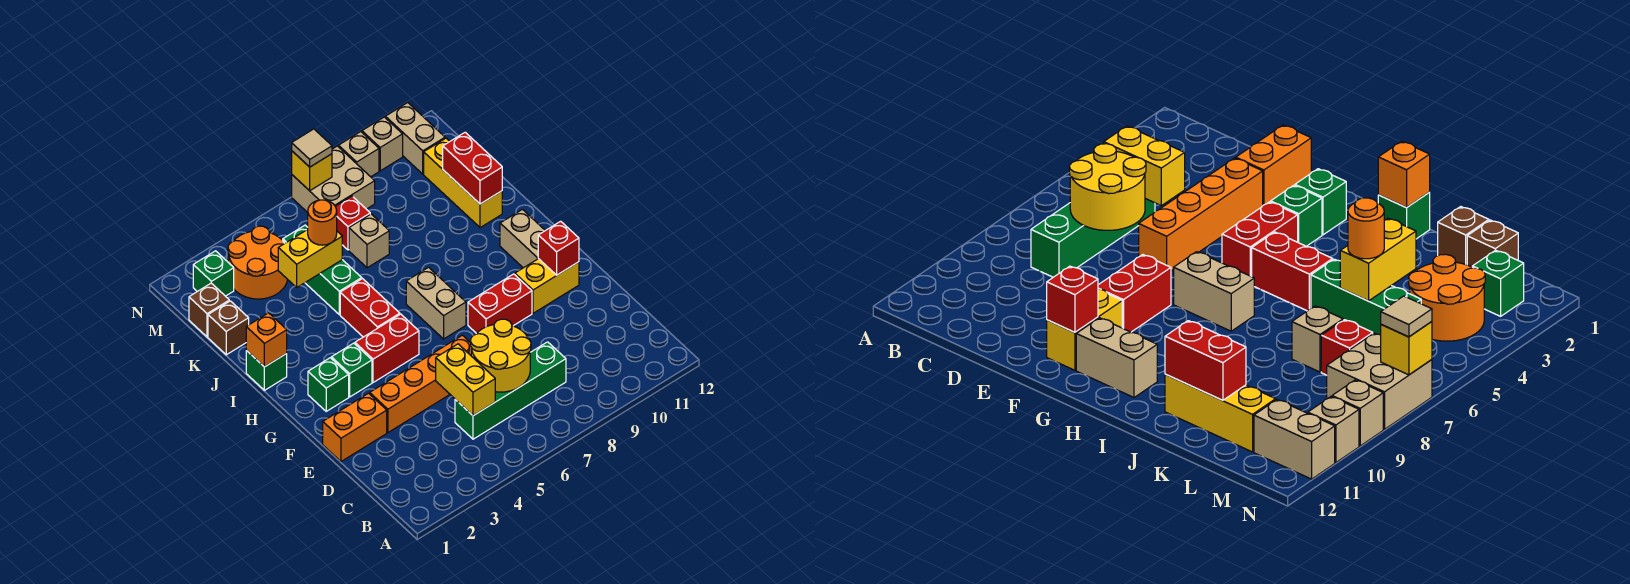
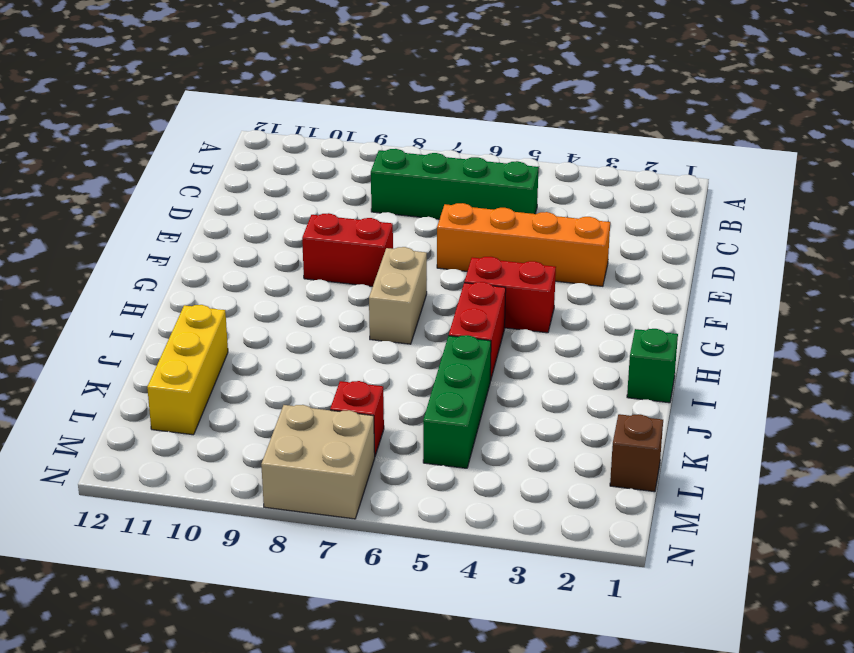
none -> orange brick E1:E2 level 1
none -> yellow brick F10:F11 level 1
none -> green brick G2 level 1
none -> green brick G3 level 1

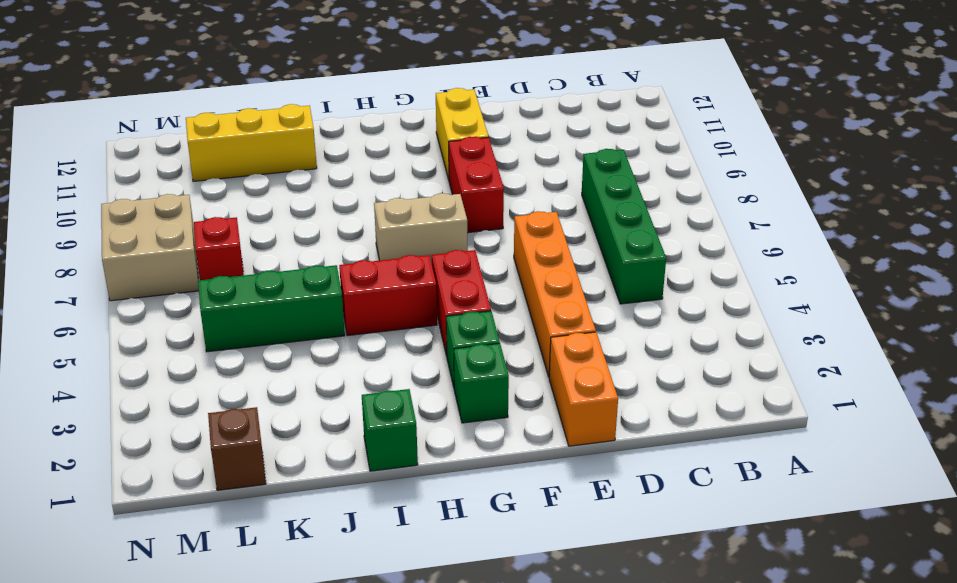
none -> tan brick G11:H11 level 1
none -> brown brick K1 level 1
none -> tan brick K7 level 1
none -> orange round brick L3:M4 level 1

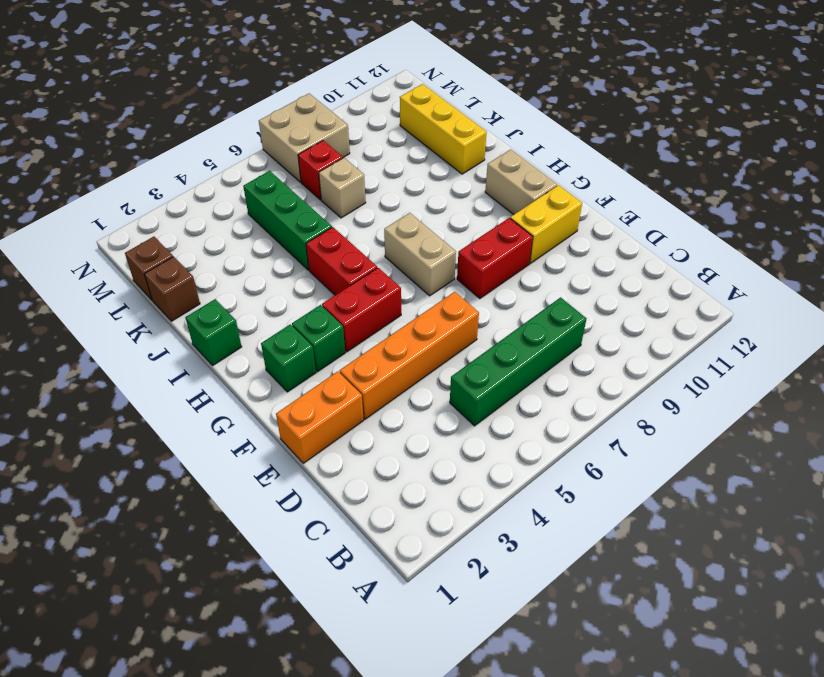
none -> orange round brick L3:M4 level 1
none -> green brick M2 level 1
none -> tan brick M11:N11 level 1
none -> tan brick N9 level 1

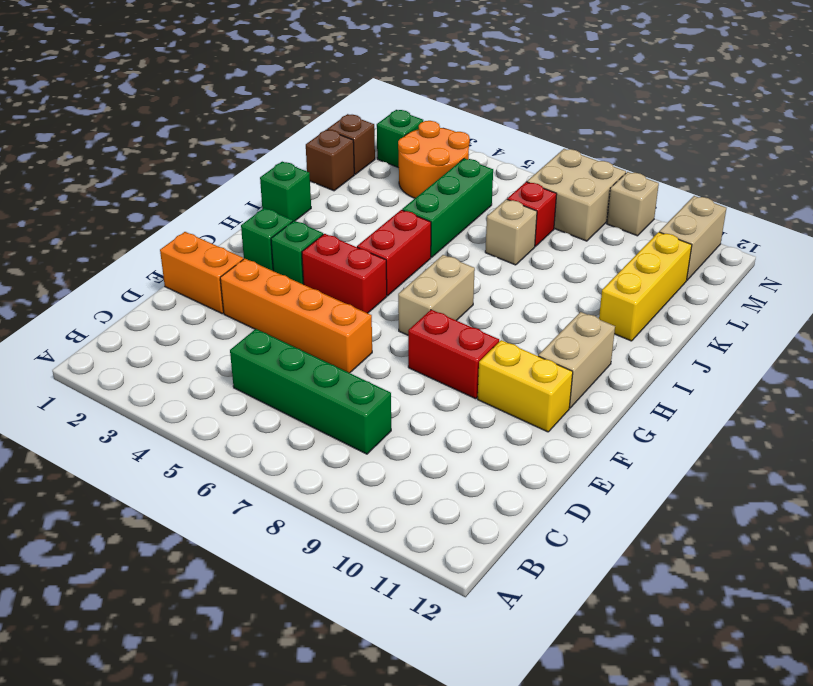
none -> tan brick N10 level 1
none -> yellow brick C5:D5 level 2
none -> yellow round brick C6:D7 level 2
none -> red brick F11 level 2

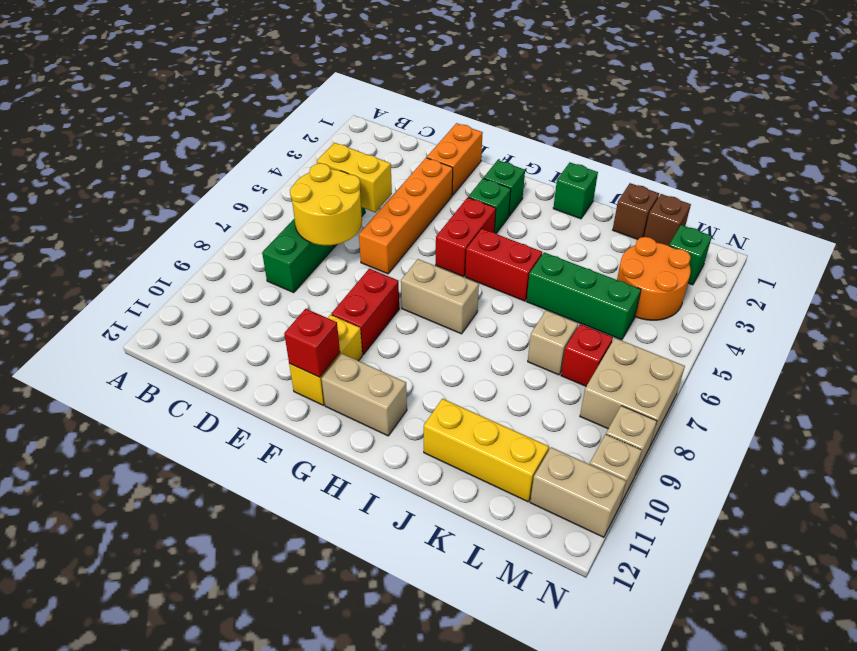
none -> orange brick I1 level 2
none -> red brick J11:K11 level 2
none -> yellow brick K4:K5 level 2
none -> yellow brick N7 level 2

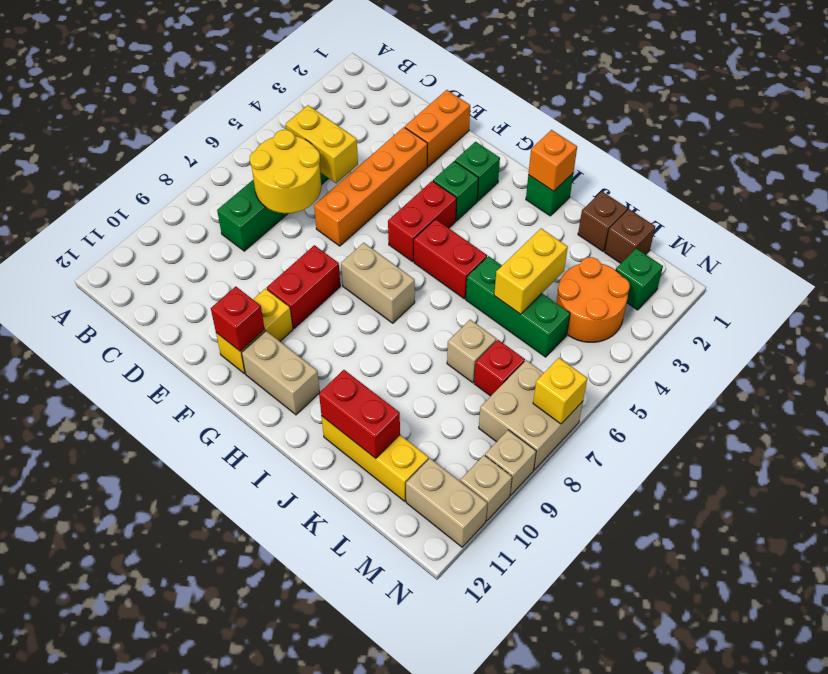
none -> orange round brick K5 level 3
none -> tan tile N7 level 3

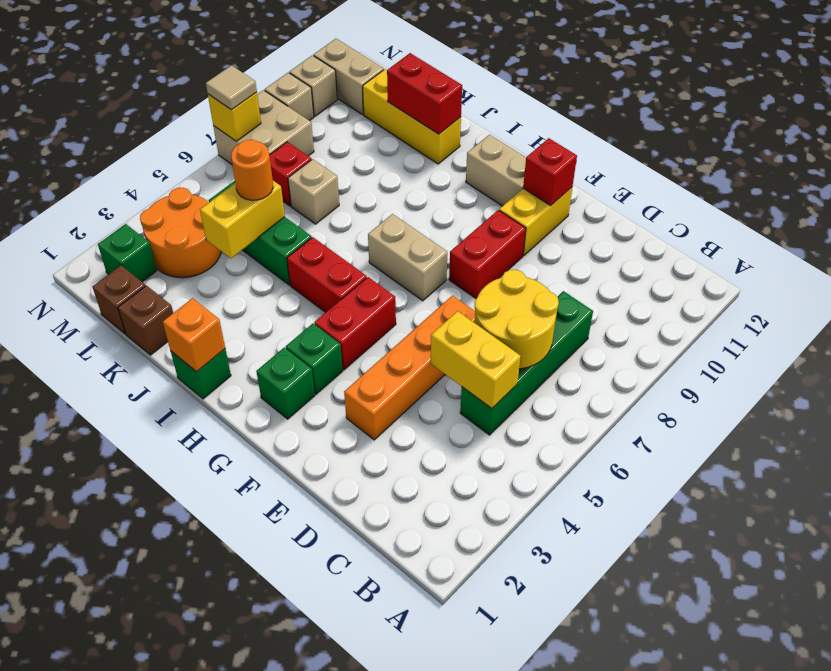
none -> orange brick E1:E2 level 1

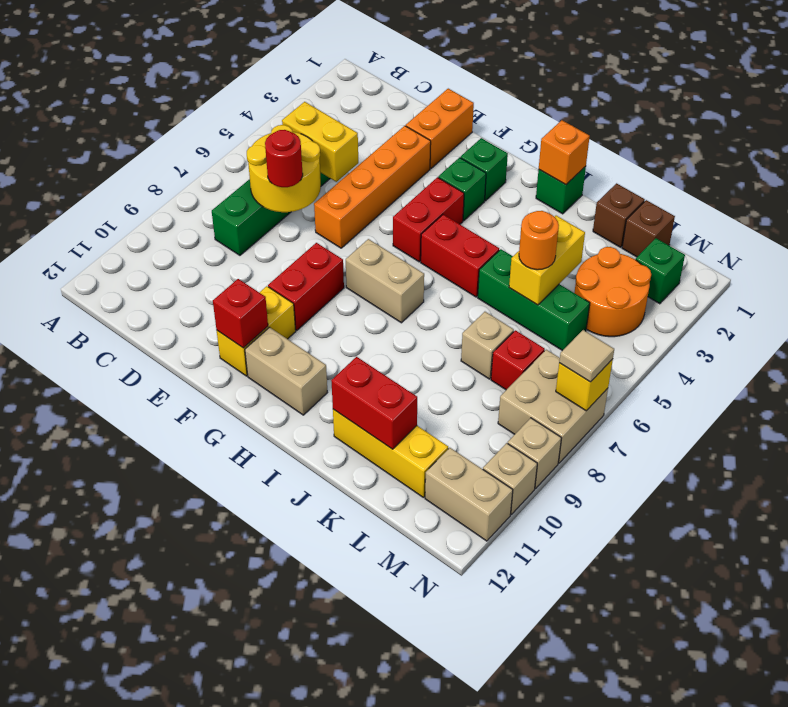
red round brick D7 level 3 -> none

